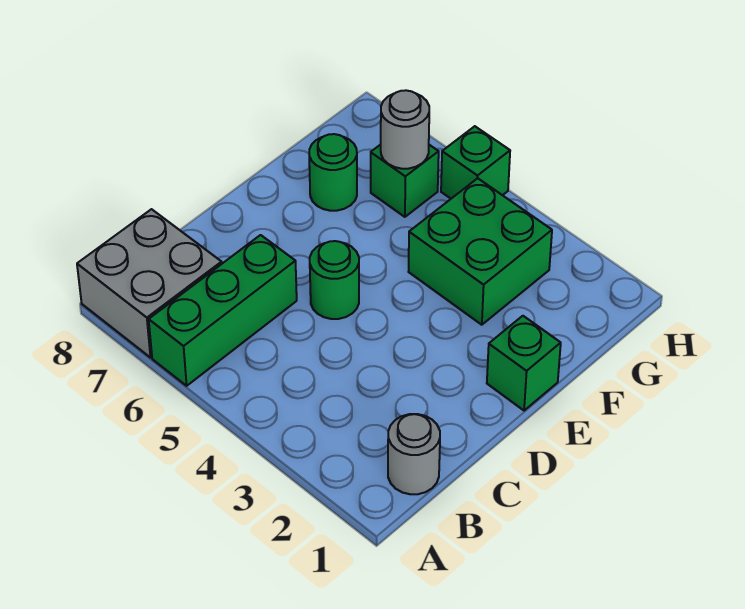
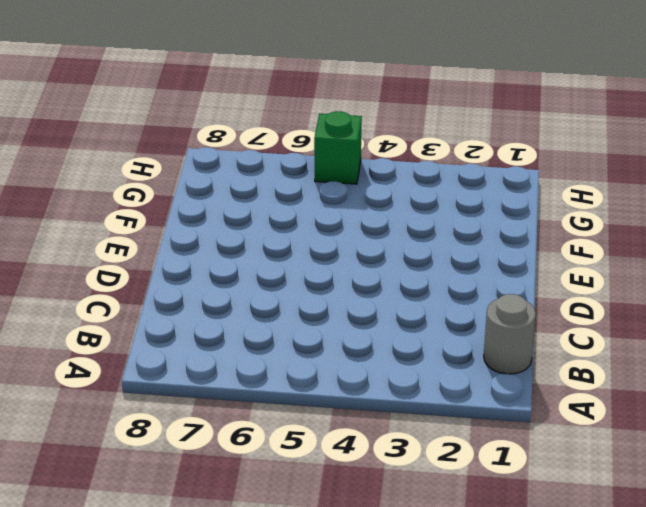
none -> green brick A6:C6 level 1
none -> grey brick A7:B8 level 1

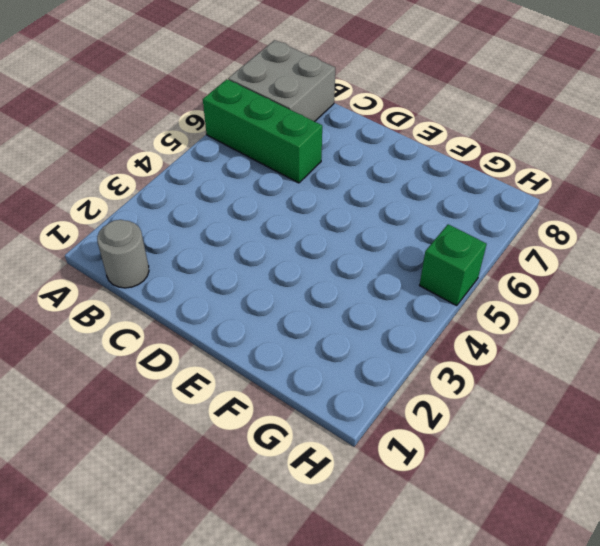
none -> green round brick D5 level 1
none -> green brick E1 level 1

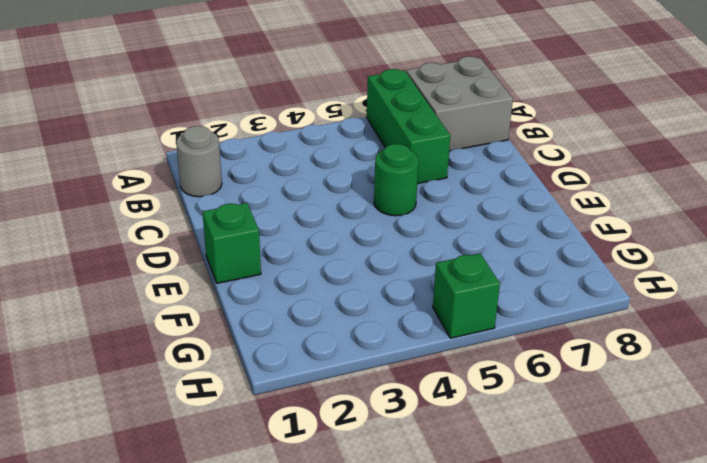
none -> green brick F3:G4 level 1
none -> green round brick F7 level 1

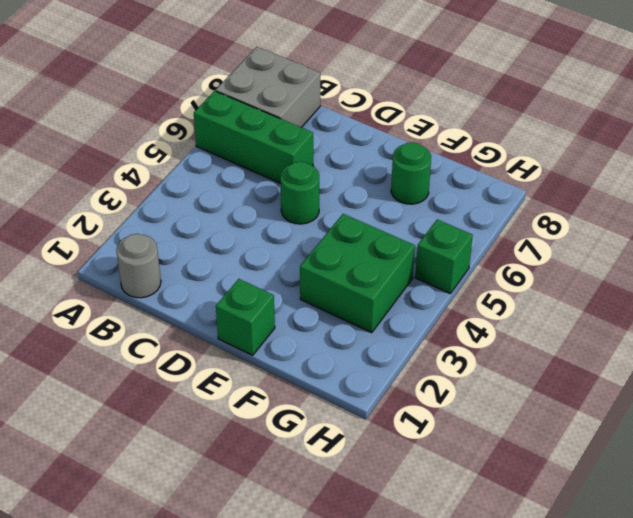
none -> green brick G6 level 1
none -> grey round brick G6 level 2

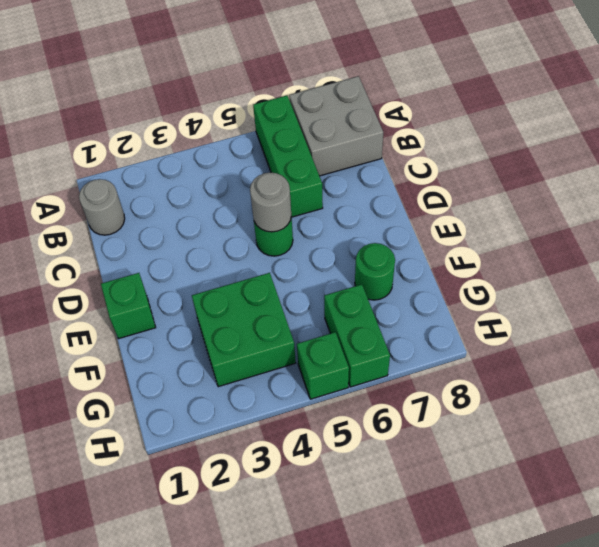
grey round brick D5 level 2 -> grey round brick G6 level 2
green brick G6:H6 level 1 -> green brick G6 level 1

